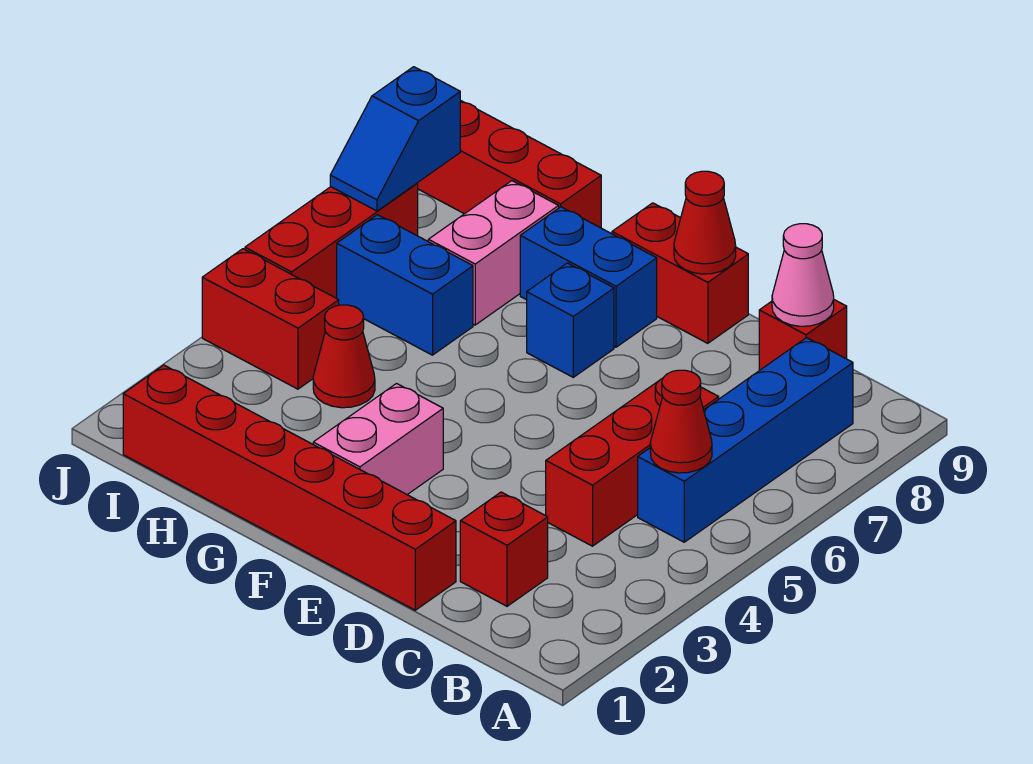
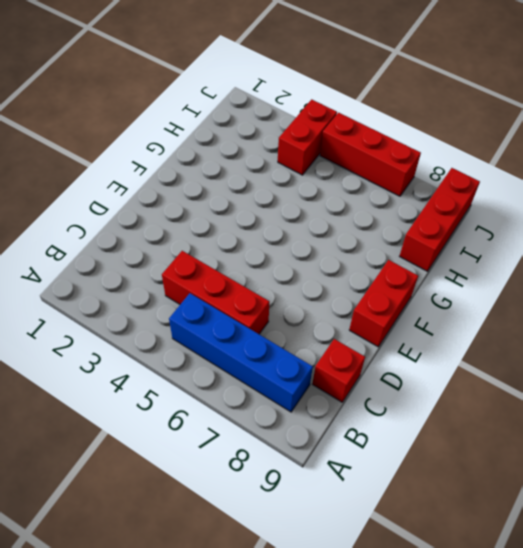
none -> red brick C2 level 1
none -> red brick D1:I1 level 1
none -> pink brick F2:F3 level 1

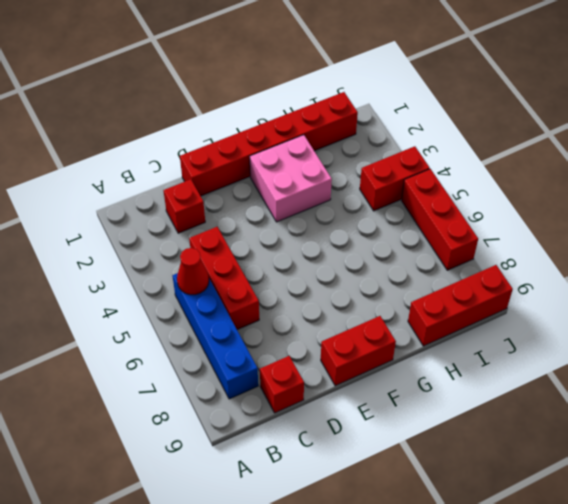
pink brick F2:G3 level 1 -> pink brick F2:F3 level 1
none -> blue brick F7 level 1
none -> blue brick F8:G8 level 1
none -> red cone H4 level 1

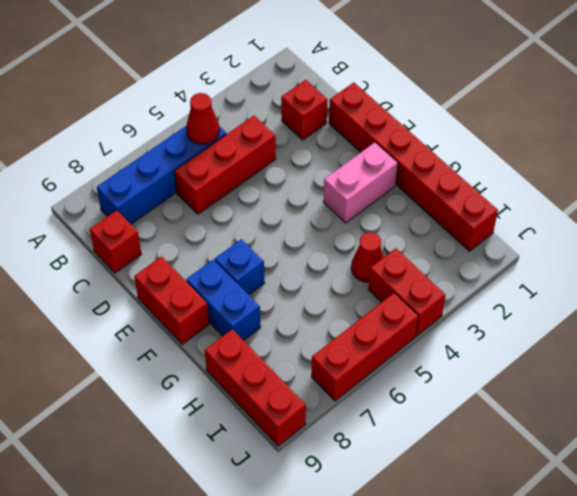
none -> blue brick H6:I6 level 1
none -> pink brick H7:H8 level 1
none -> pink cone C9 level 2

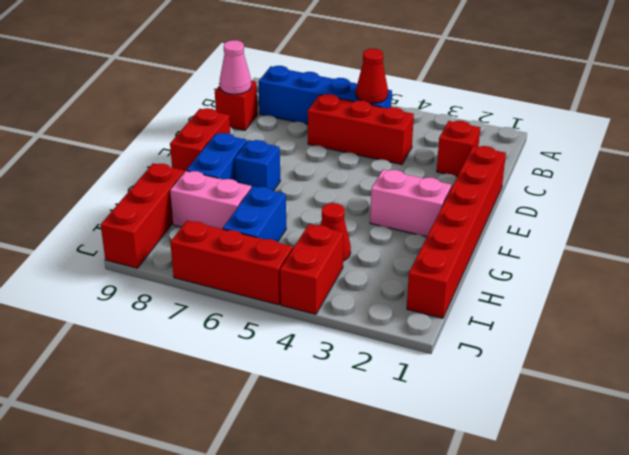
none -> red cone E9 level 2
none -> blue slope J7:J8 level 2 top 8

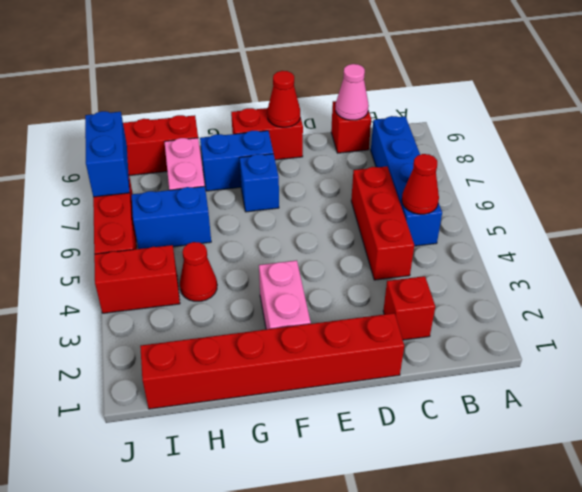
blue brick J7:J8 level 2 -> blue slope J7:J8 level 2 top 8

